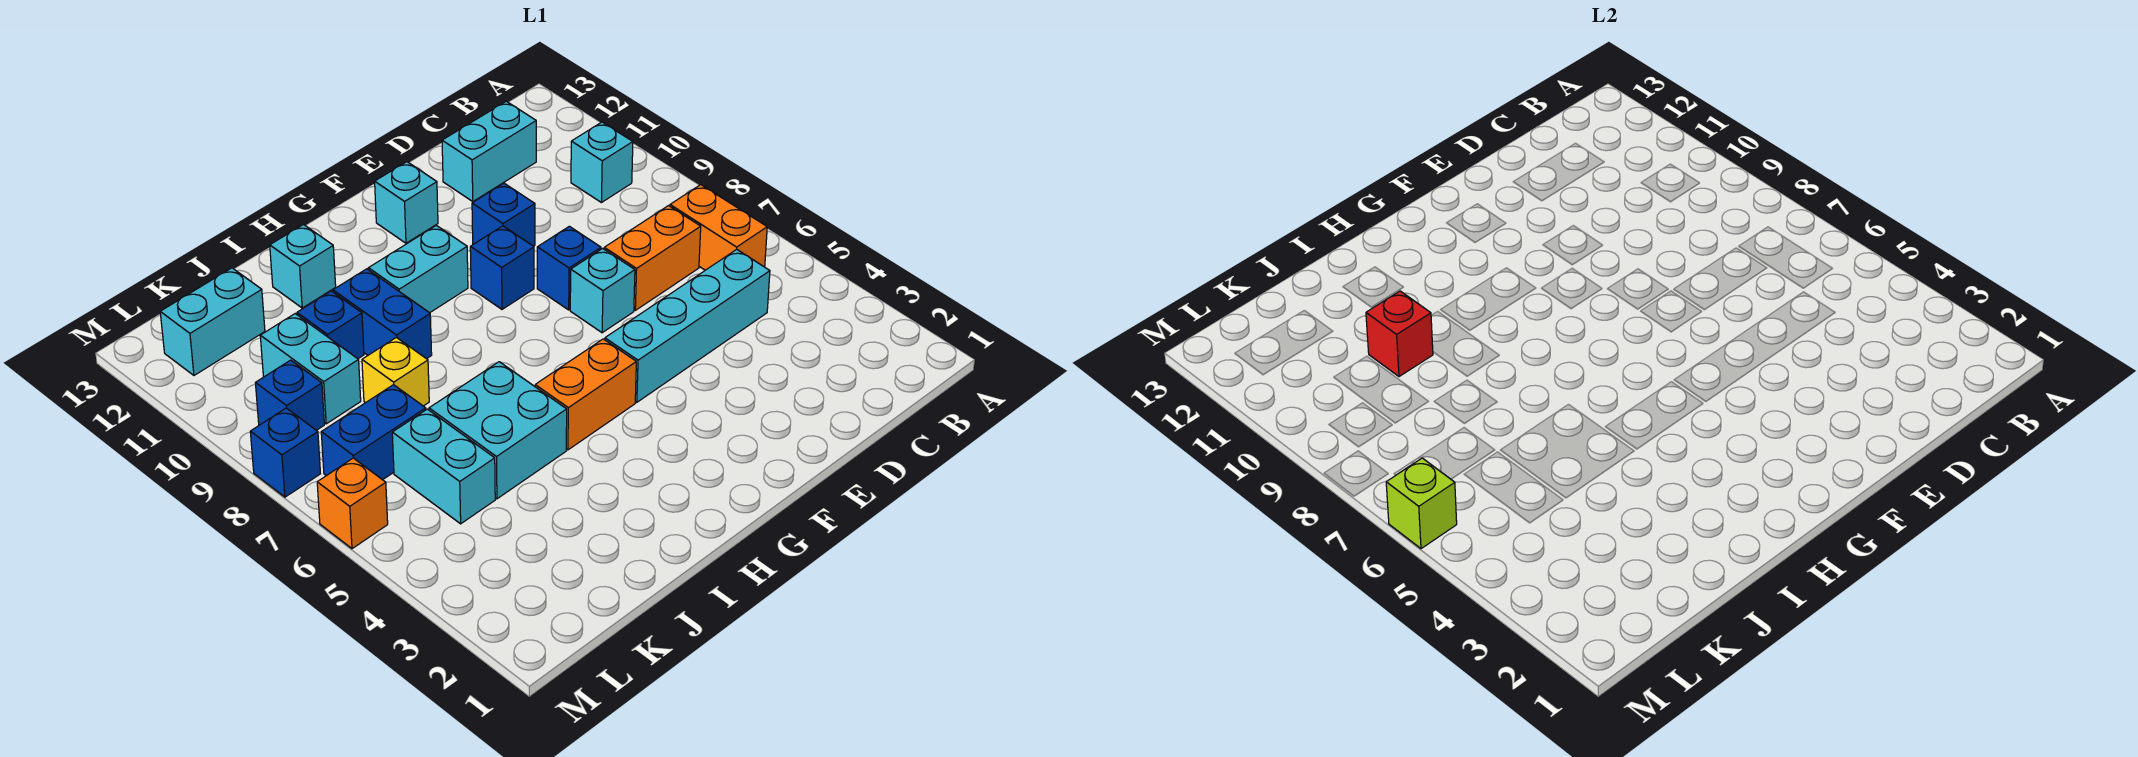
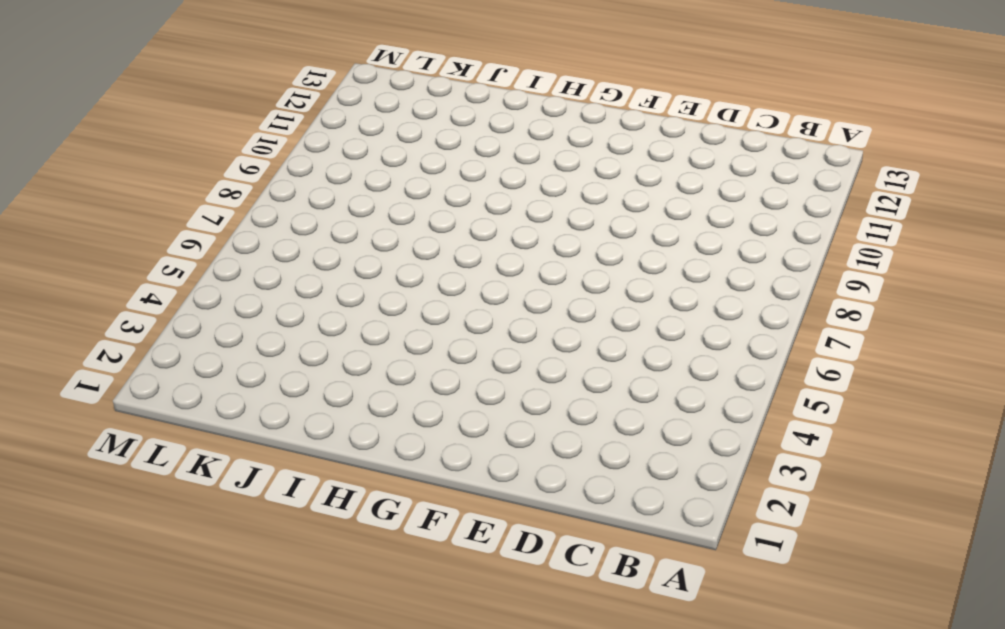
none -> orange brick B6:B7 level 1
none -> cyan brick B10 level 1
none -> cyan brick C5:F5 level 1

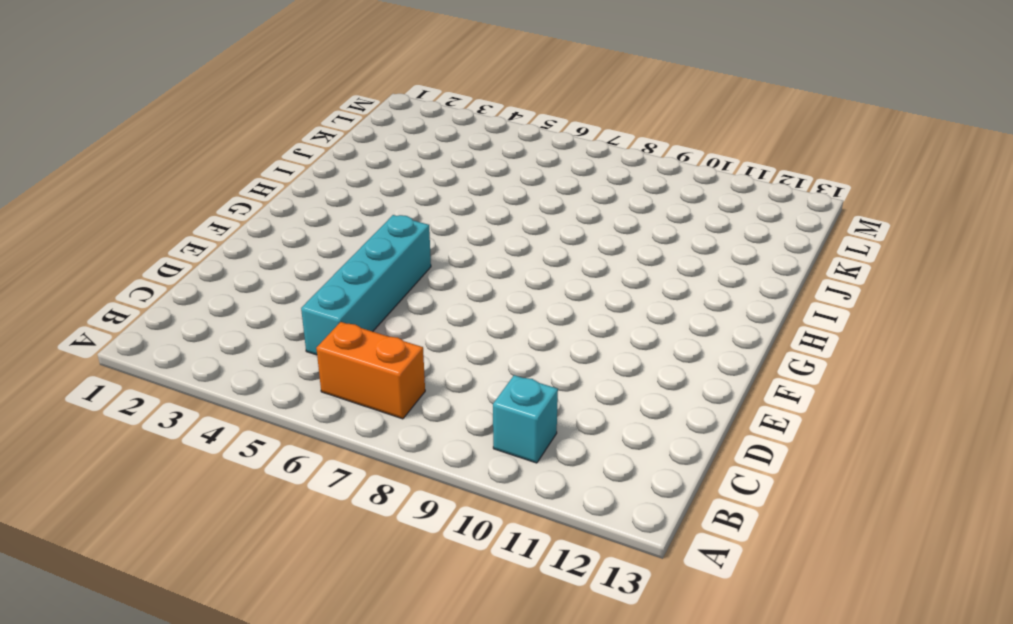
none -> orange brick C7:D7 level 1
none -> cyan brick C12:D12 level 1
none -> cyan brick E7 level 1

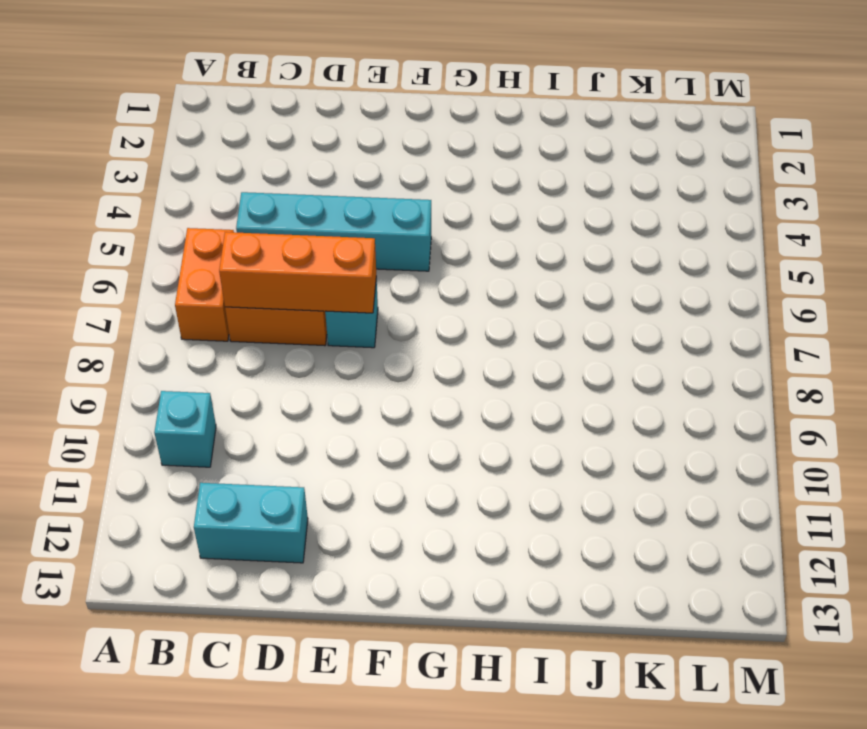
orange brick C7:E7 level 2 -> none
none -> blue brick E8 level 1
none -> blue brick E10 level 1
none -> blue brick F9 level 1

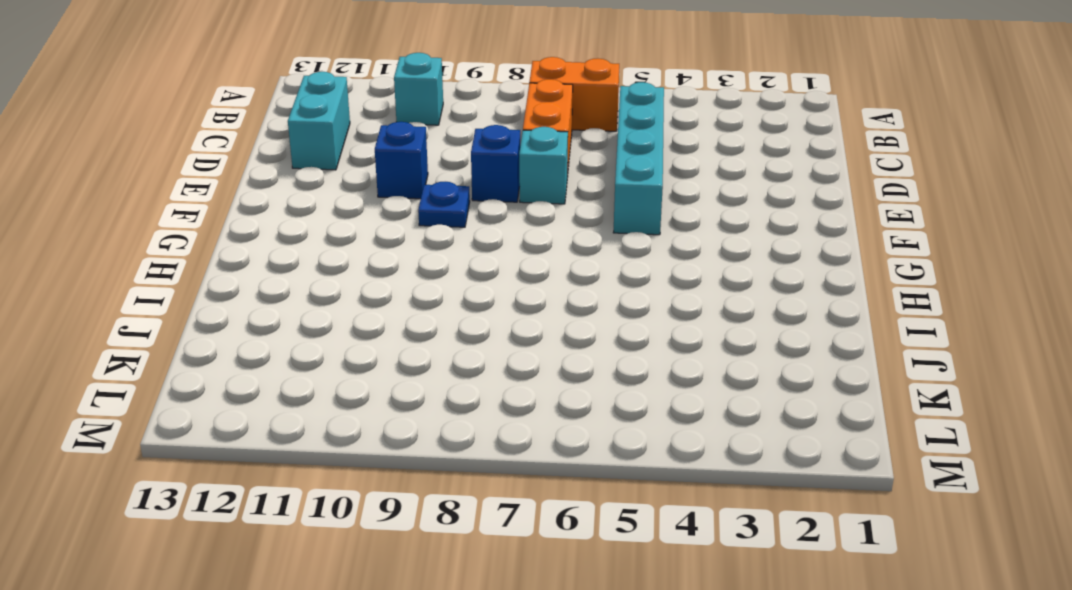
blue plate F9 level 1 -> blue brick F9 level 1
none -> cyan brick F12 level 1
none -> orange brick G5:H5 level 1
none -> cyan brick G10:H10 level 1

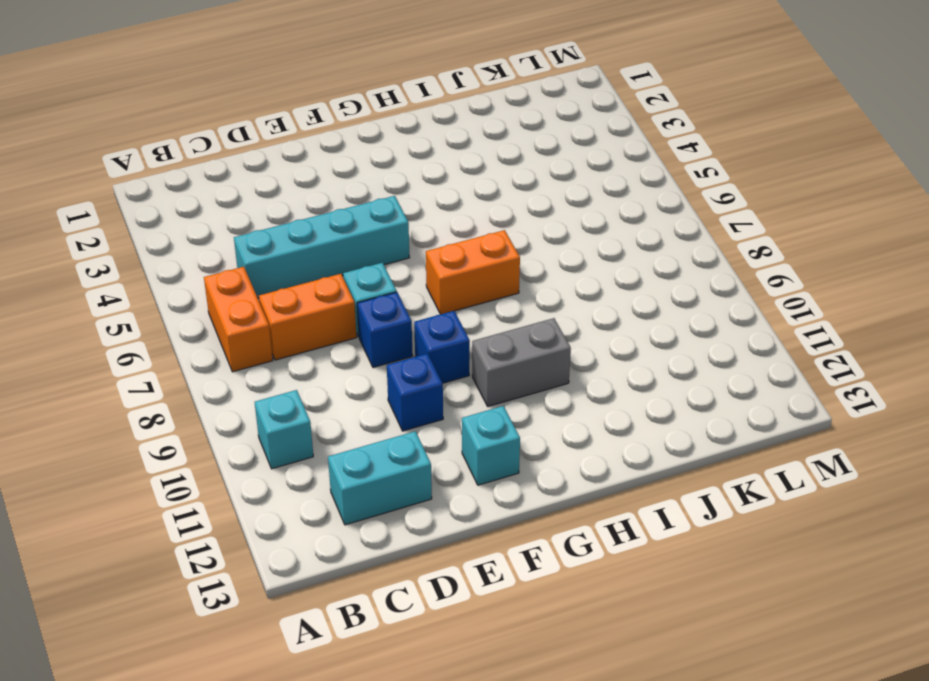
orange brick G7:H7 level 1 -> orange brick G5:H5 level 1
grey brick G10:H10 level 1 -> cyan brick G10:H10 level 1
none -> cyan brick I5:J6 level 1
none -> blue brick I9:I10 level 1
none -> cyan brick I12 level 1

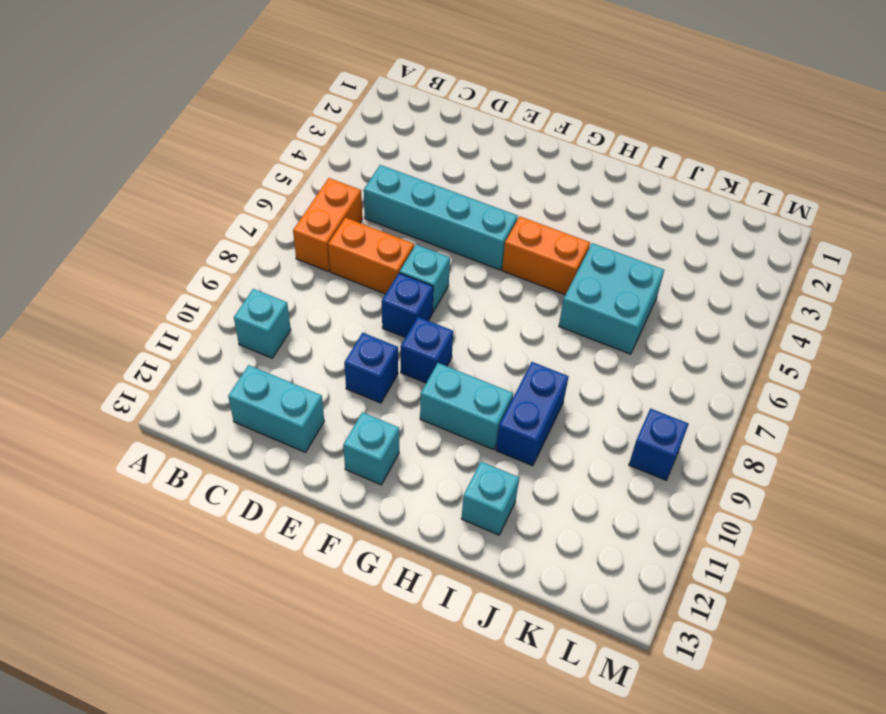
none -> yellow brick J8 level 1
none -> blue brick J10 level 1
none -> cyan brick K5:K6 level 1

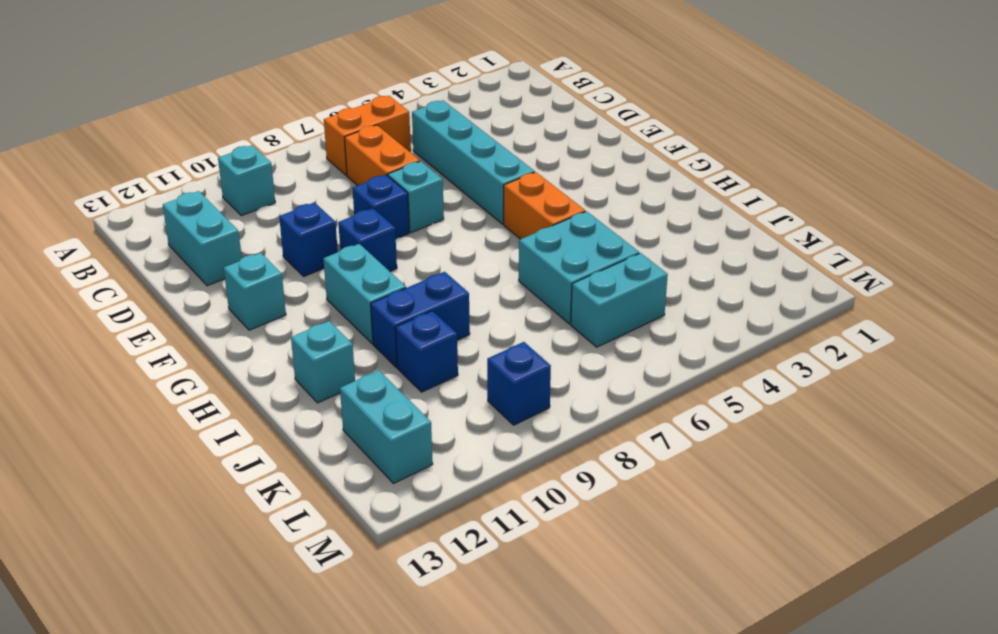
none -> yellow brick J8 level 1
none -> blue brick K7:L7 level 1
none -> cyan brick K9:K10 level 1

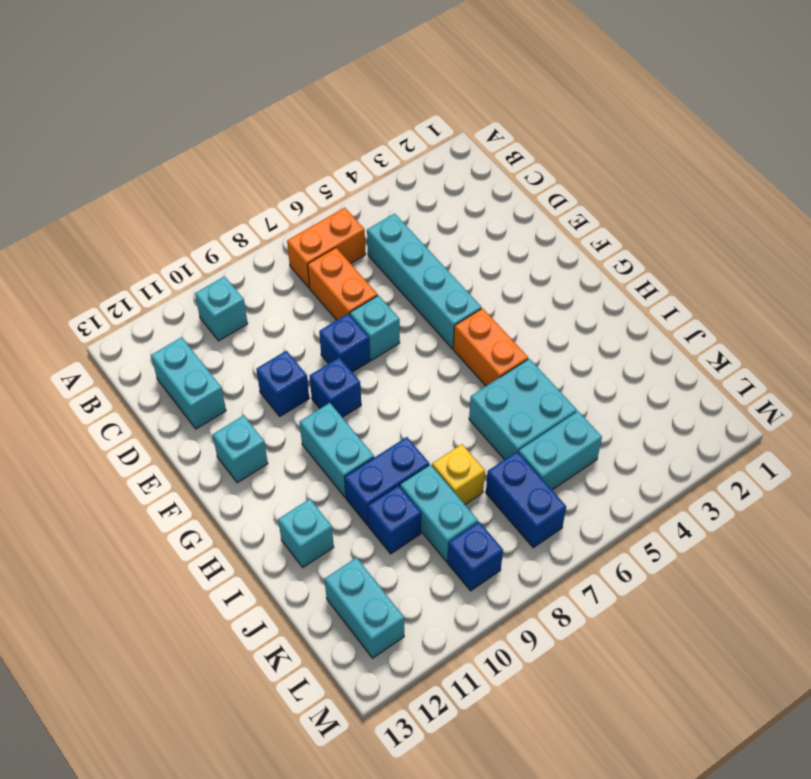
cyan brick J9:K9 level 1 -> cyan brick K9:K10 level 1
none -> orange brick M6 level 1
none -> blue brick M8 level 1
none -> red brick J10 level 2

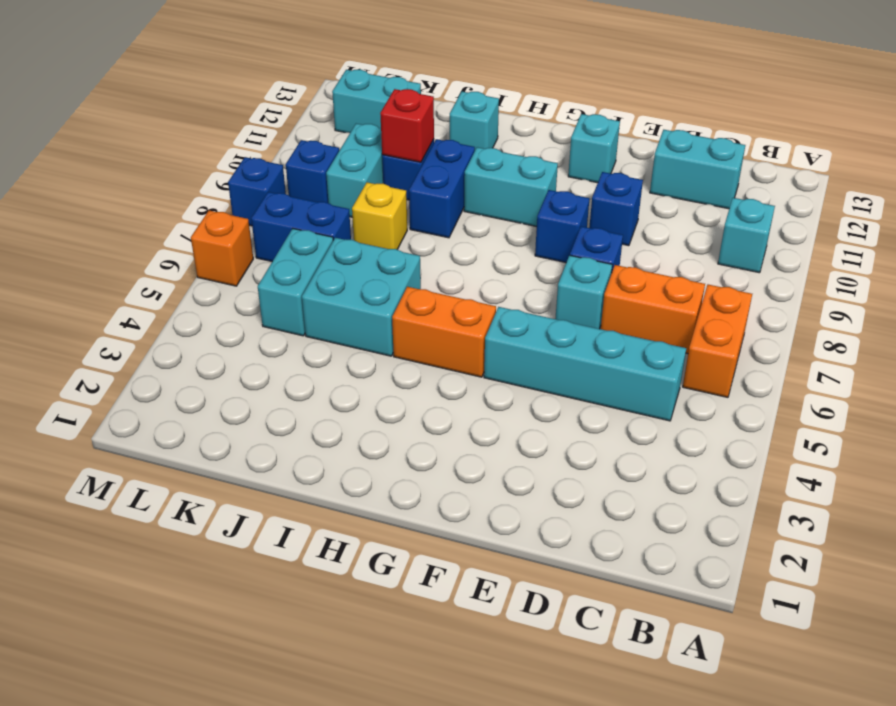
none -> lime brick M6 level 2

